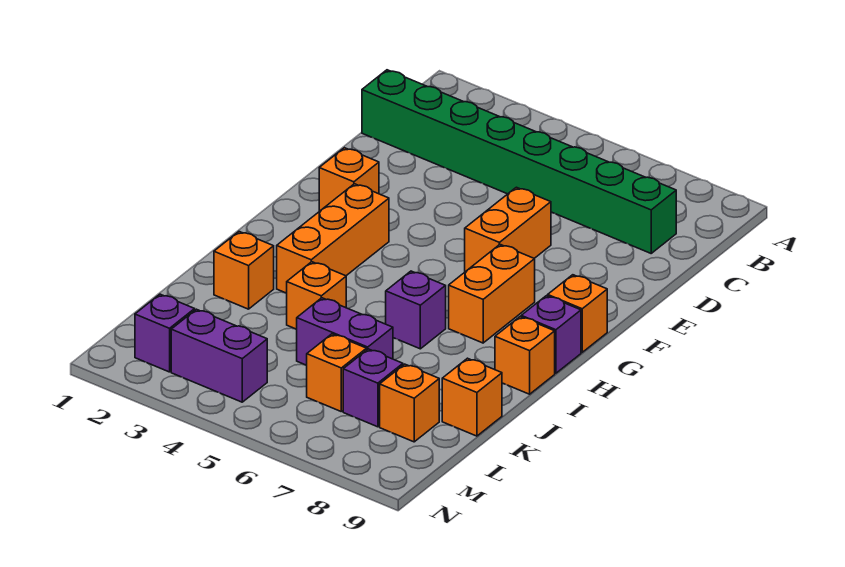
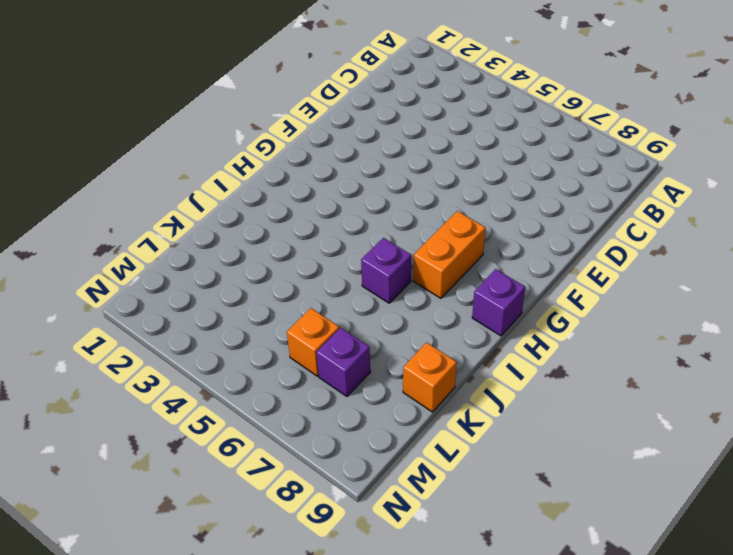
none -> green brick C1:C8 level 1
none -> orange brick E6:F6 level 1
none -> orange brick F2 level 1

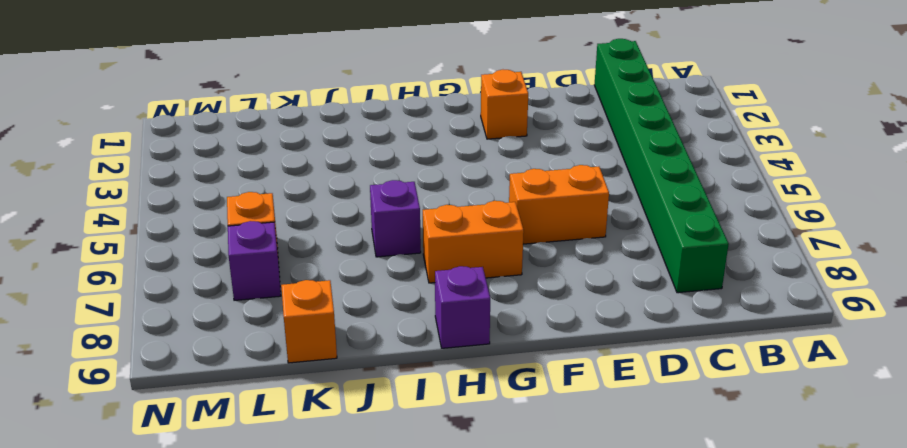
none -> orange brick G3:I3 level 1
none -> orange brick G9 level 1
none -> orange brick I9 level 1

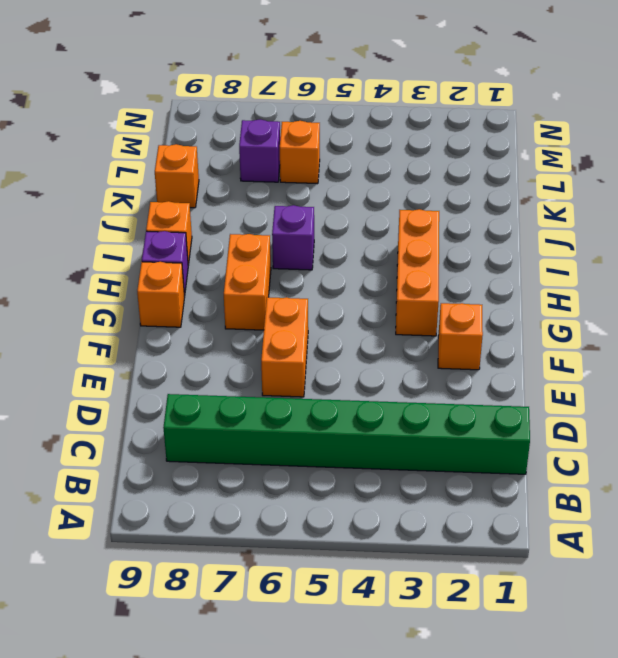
none -> orange brick J2 level 1
none -> orange brick J4 level 1
none -> purple brick K5:K6 level 1

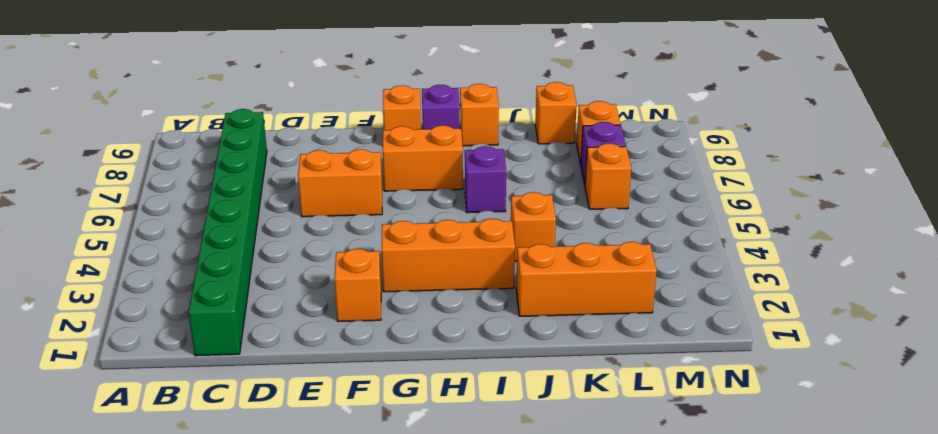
orange brick J2:L2 level 1 -> orange brick J2 level 1
none -> purple brick K5:K6 level 1
none -> purple brick M2 level 1
none -> purple brick M3:M4 level 1

